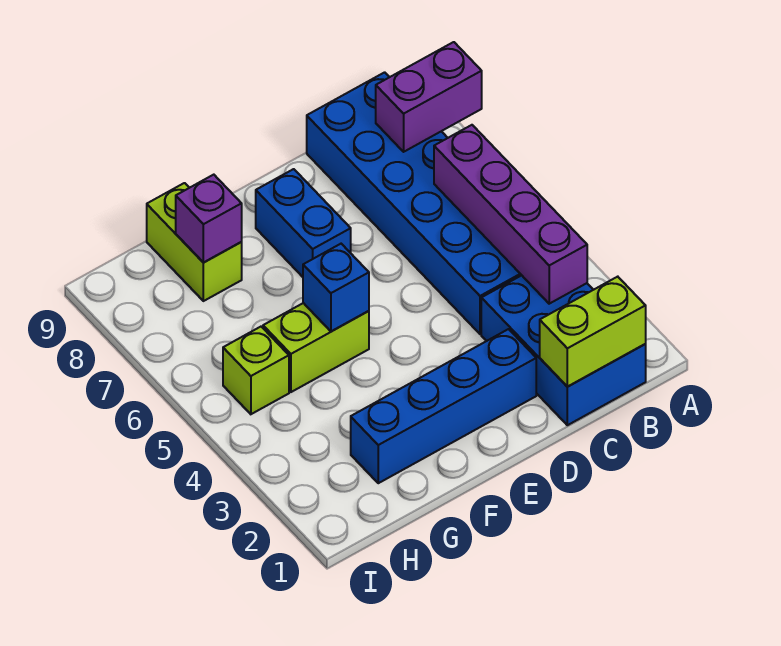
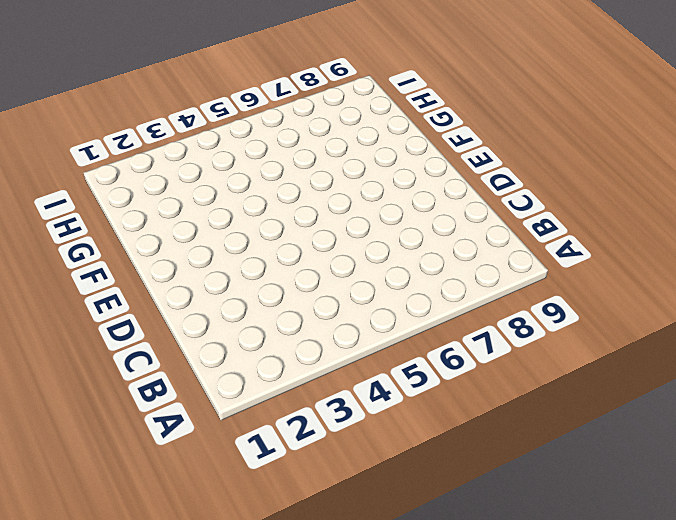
none -> blue brick B1:C3 level 1
none -> blue brick B4:C9 level 1
none -> blue brick D2:G2 level 1

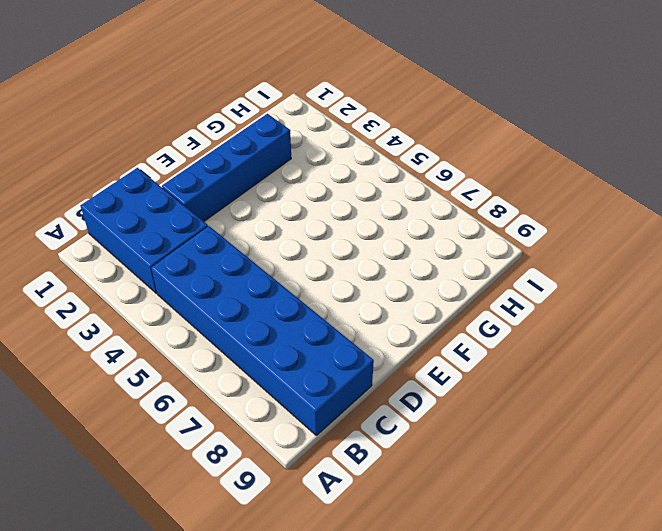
none -> blue brick E7:E8 level 1
none -> lime brick F5:G5 level 1
none -> lime brick G8:G9 level 1

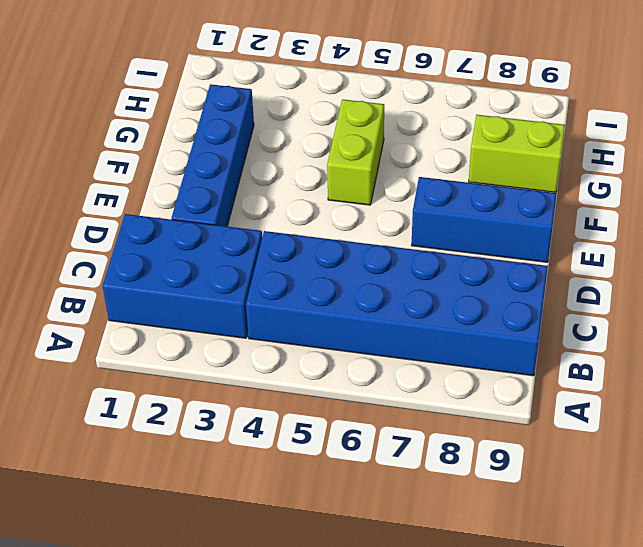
blue brick E7:E9 level 1 -> blue brick E7:E8 level 1
none -> lime brick H5 level 1
none -> purple brick A8:B8 level 2
none -> lime brick B1:C1 level 2

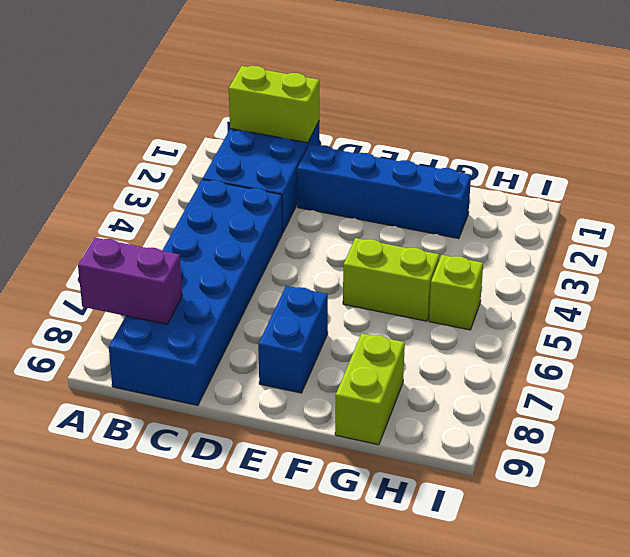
none -> purple brick B3:B6 level 2
none -> blue brick F5 level 2
none -> purple brick G8 level 2

